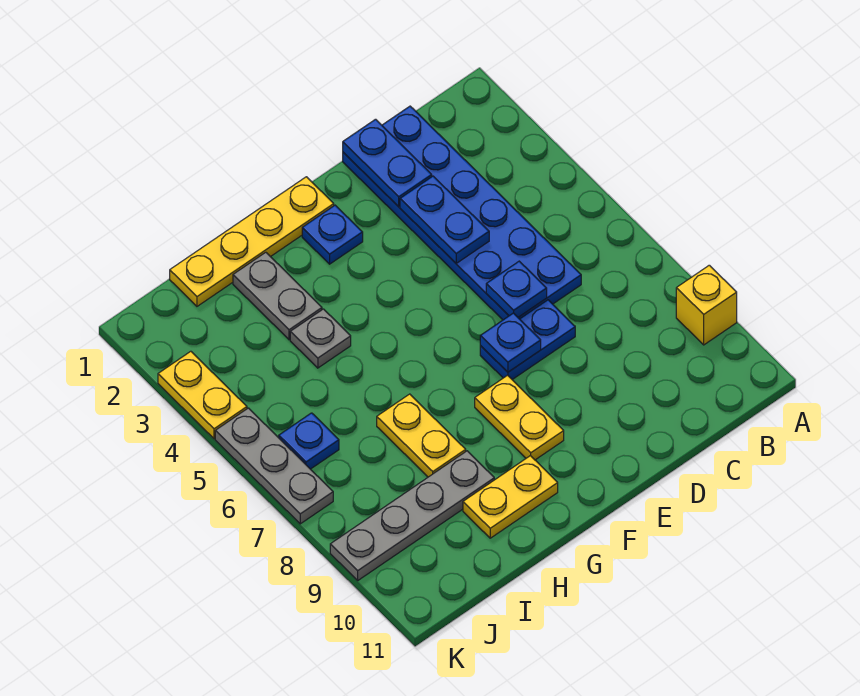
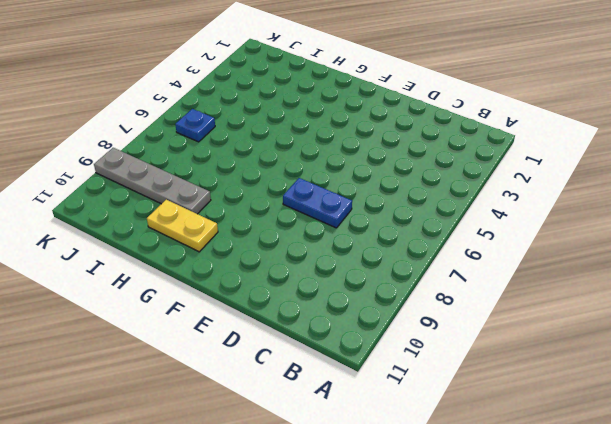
none -> yellow brick A9 level 1
none -> blue plate C1:D6 level 1
none -> yellow plate F1:I1 level 1

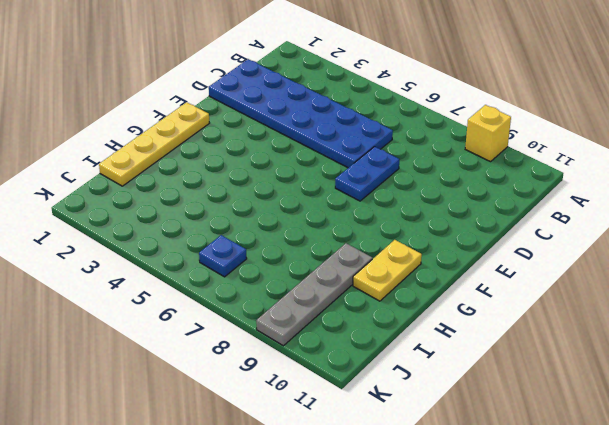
none -> blue plate F2 level 1
none -> yellow plate F8:F9 level 1
none -> grey plate H2:H3 level 1

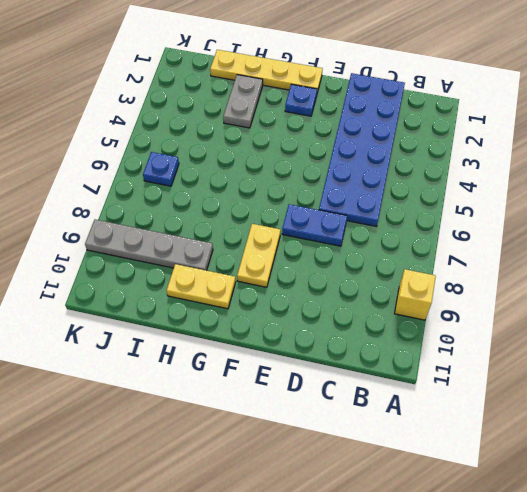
none -> grey plate H4 level 1
none -> yellow plate H7:H8 level 1
none -> yellow plate K3:K4 level 1

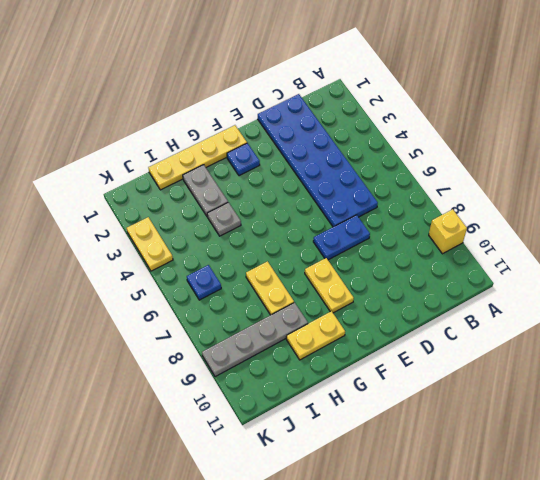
none -> grey plate K5:K7 level 1
none -> blue plate D1:D2 level 2
none -> blue plate D3:D4 level 2

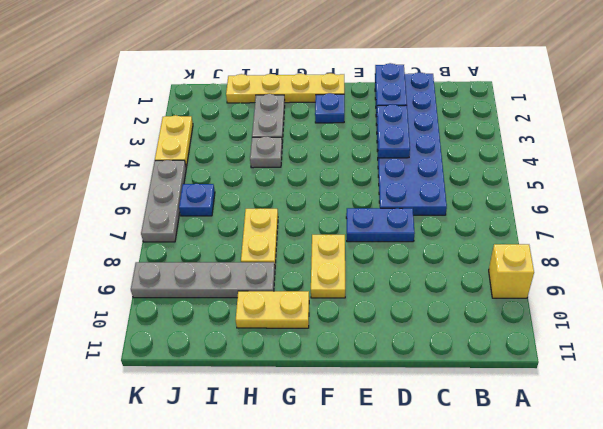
none -> blue plate D6 level 2
none -> blue plate E7 level 2

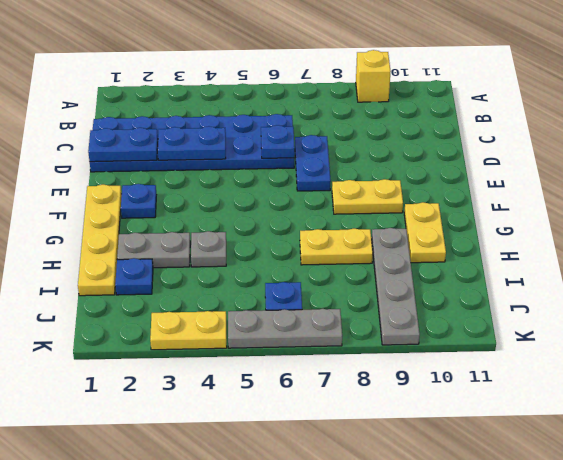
blue plate I2 level 1 -> blue plate E7 level 2

